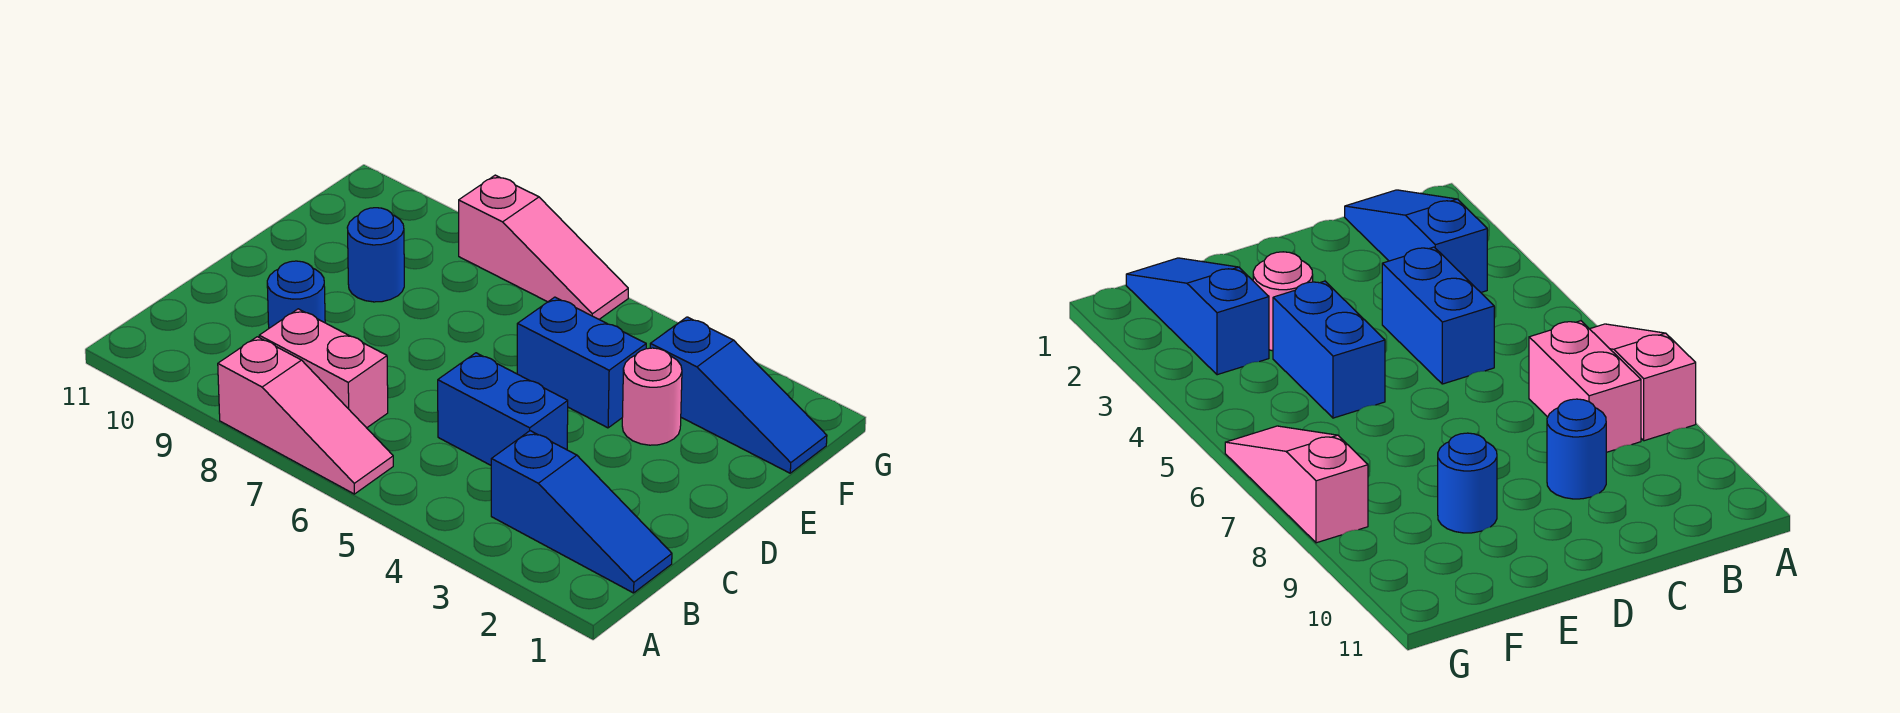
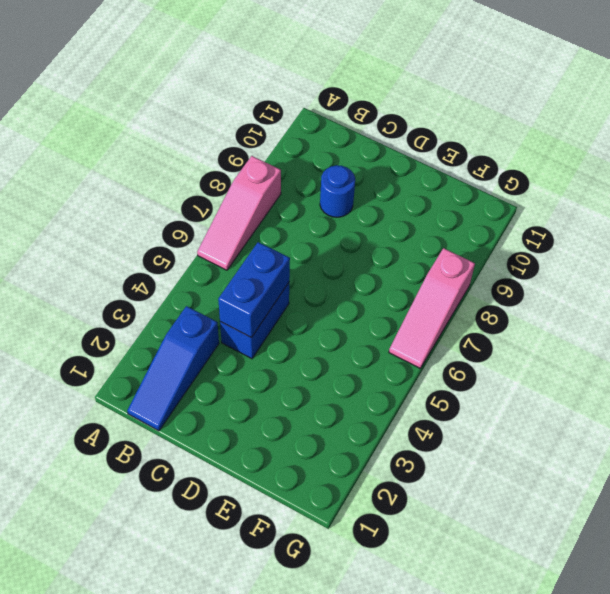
blue brick C4:C5 level 2 -> blue brick E4:E5 level 1
none -> pink brick B7:B8 level 1
none -> pink round brick E3 level 1

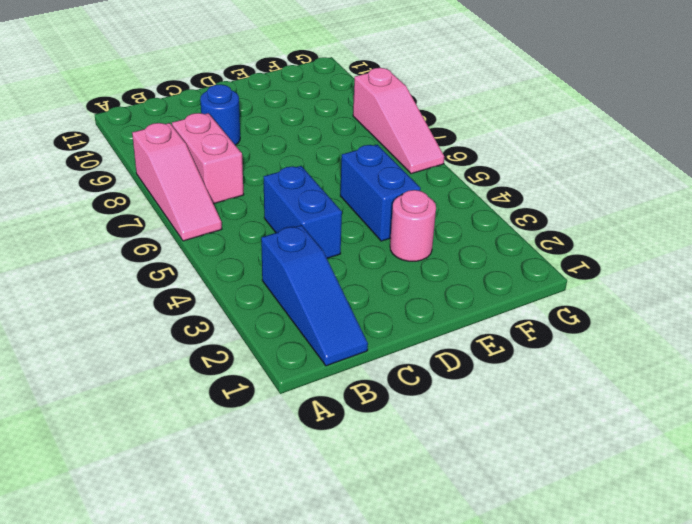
none -> blue round brick E9 level 1
none -> blue slope F1:F3 level 1 top 3

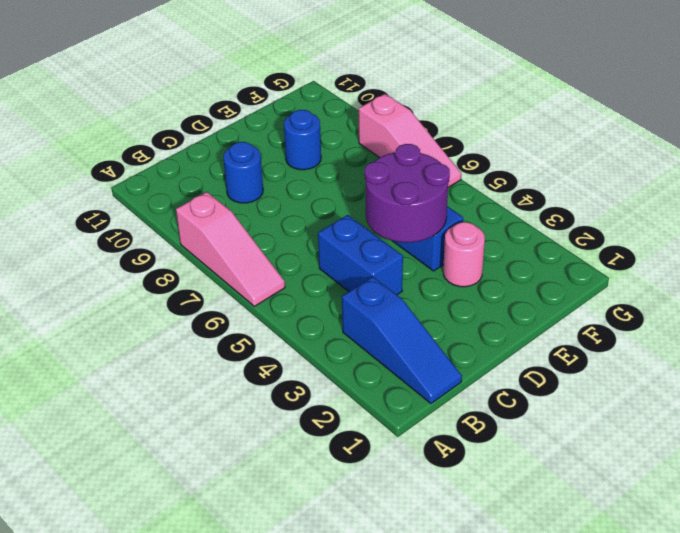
purple round brick D4:E5 level 2 -> none
none -> pink brick B7:B8 level 1
none -> blue slope F1:F3 level 1 top 3

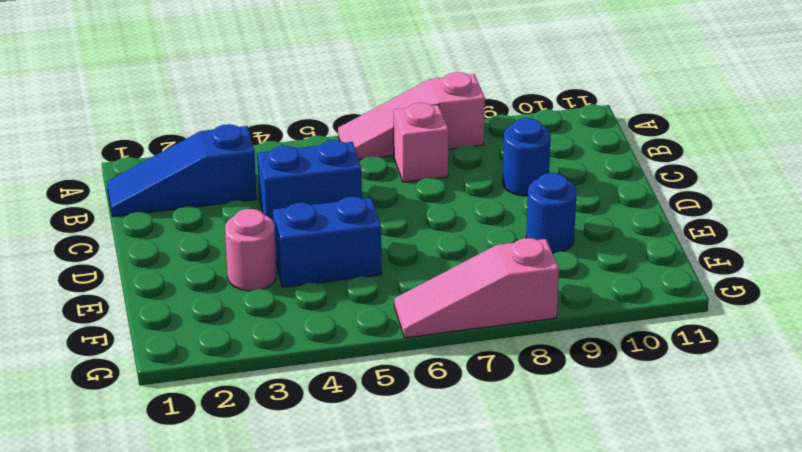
pink brick B7 level 1 -> pink brick B7:B8 level 1
none -> blue slope F1:F3 level 1 top 3

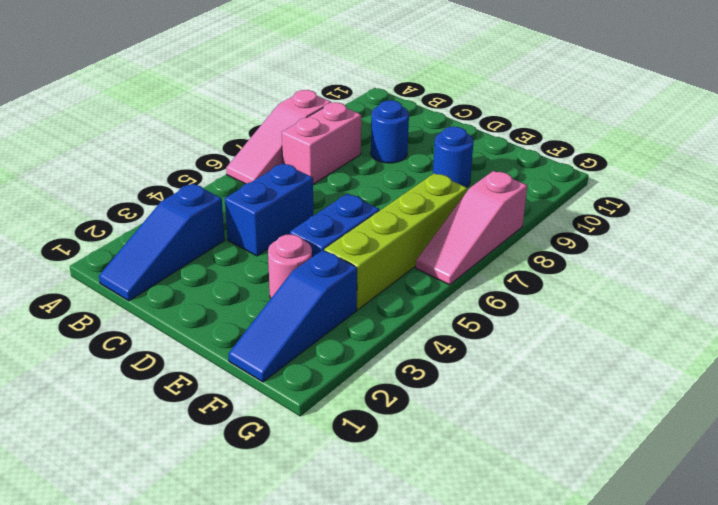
lime brick F4:F7 level 1 -> none

